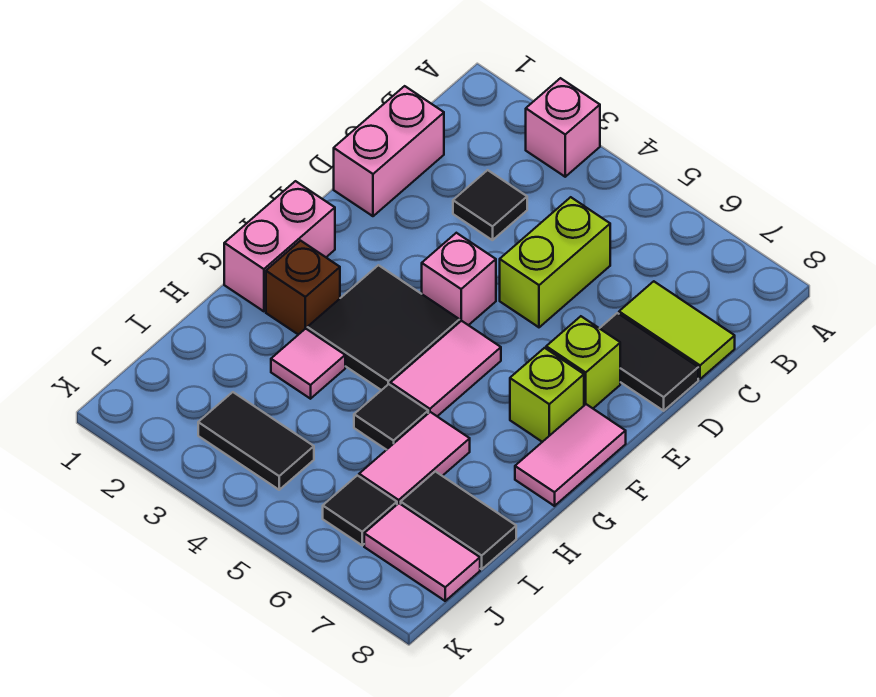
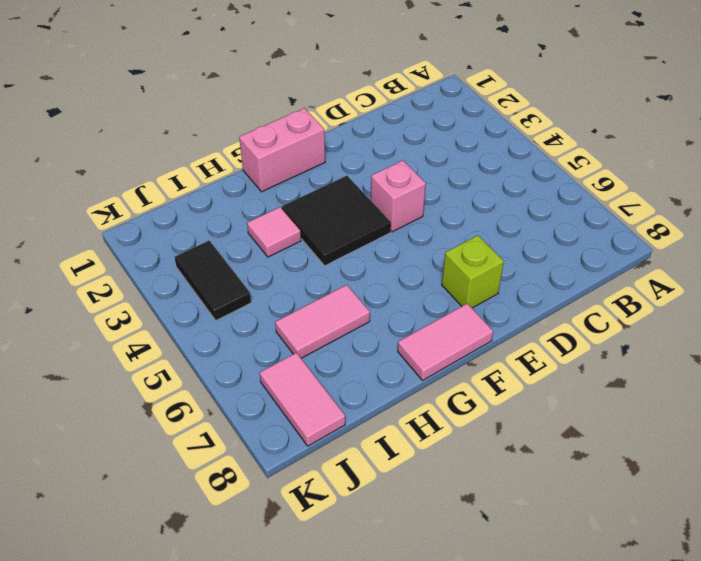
none -> pink brick A3 level 1
none -> pink brick C1:D1 level 1
none -> black tile C3 level 1

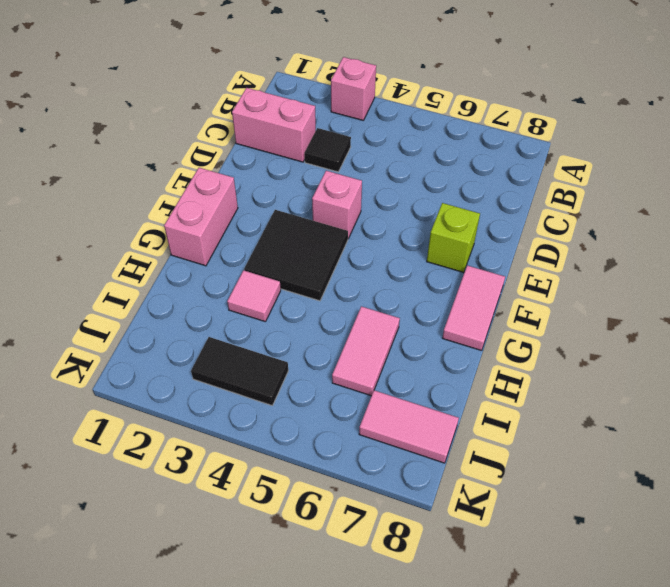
pink brick C1:C2 level 1 -> pink brick C1:D1 level 1
none -> lime brick C5:D5 level 1
none -> lime tile C7:C8 level 1
none -> black tile D7:D8 level 1

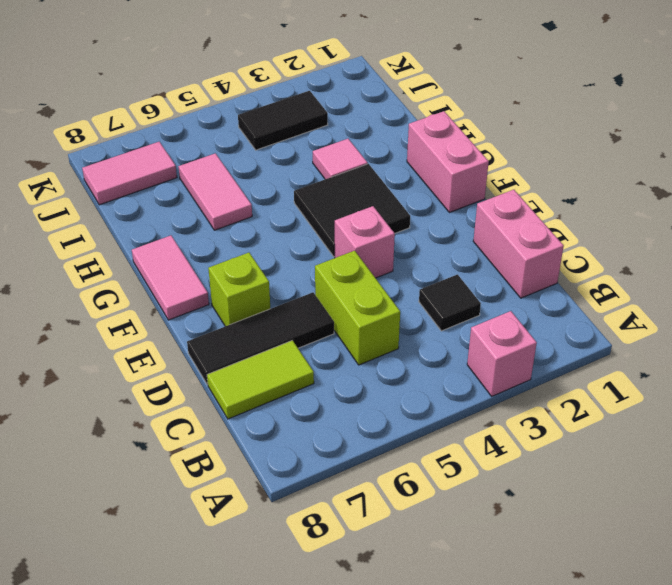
black tile D6:D8 level 1 -> black tile D7:D8 level 1
none -> pink tile F5:G5 level 1
none -> lime brick F7 level 1
none -> brown brick G2 level 1

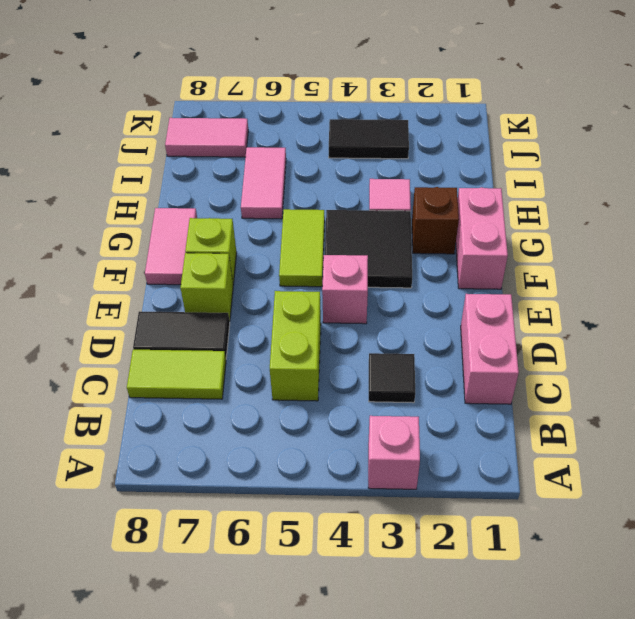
lime tile F5:G5 level 1 -> pink tile F5:G5 level 1
none -> black tile H5 level 1
none -> black tile I7:I8 level 1
none -> black tile J6 level 1

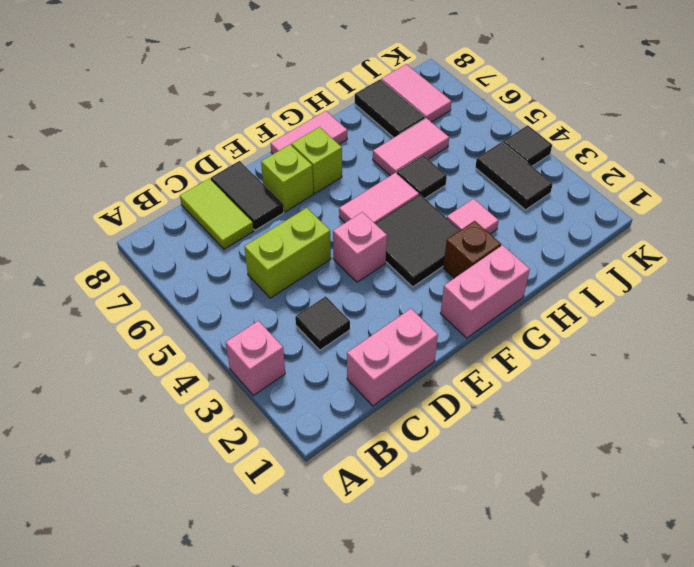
black tile K4 level 1 -> black tile J6 level 1

